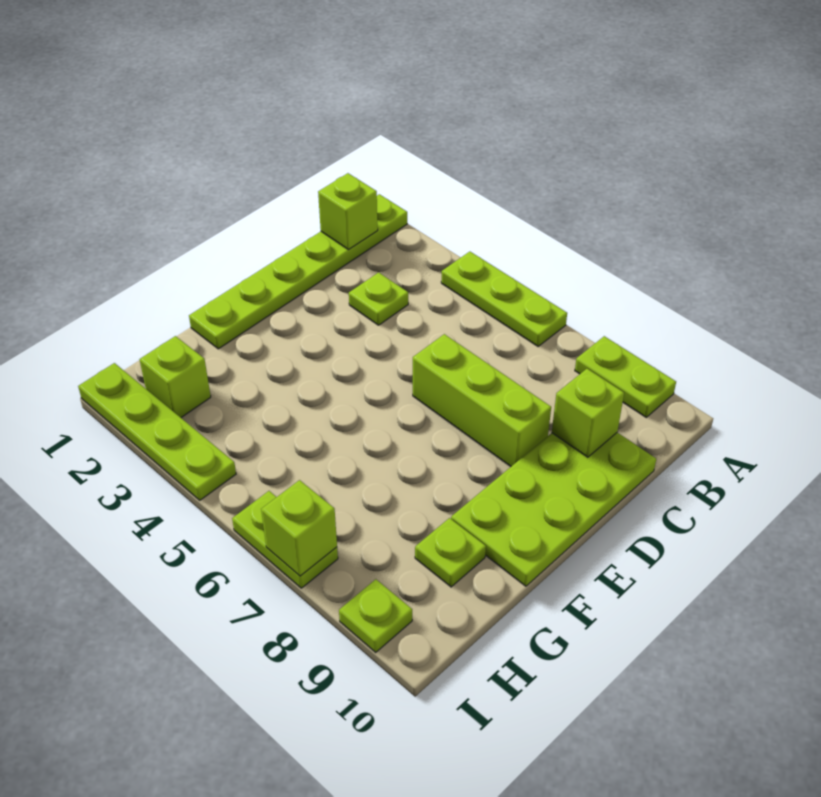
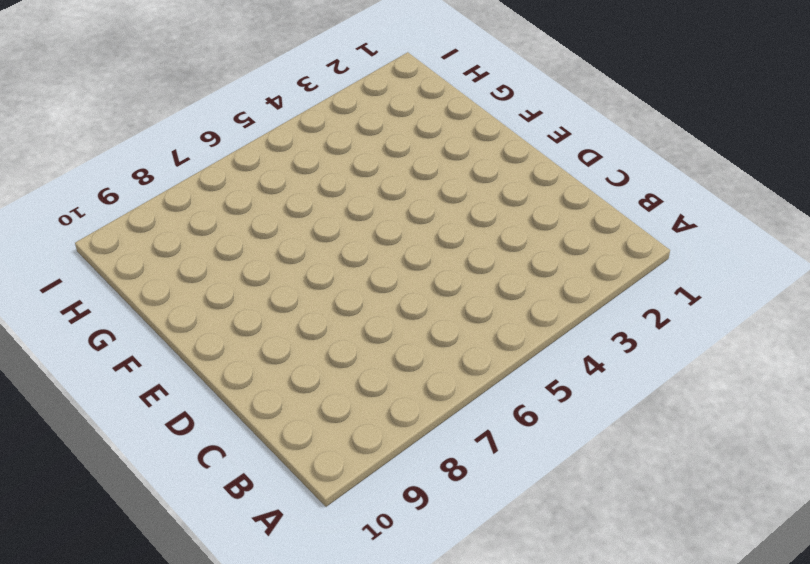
none -> lime plate A1:F1 level 1
none -> lime plate A4:A6 level 1
none -> lime plate A8:A9 level 1

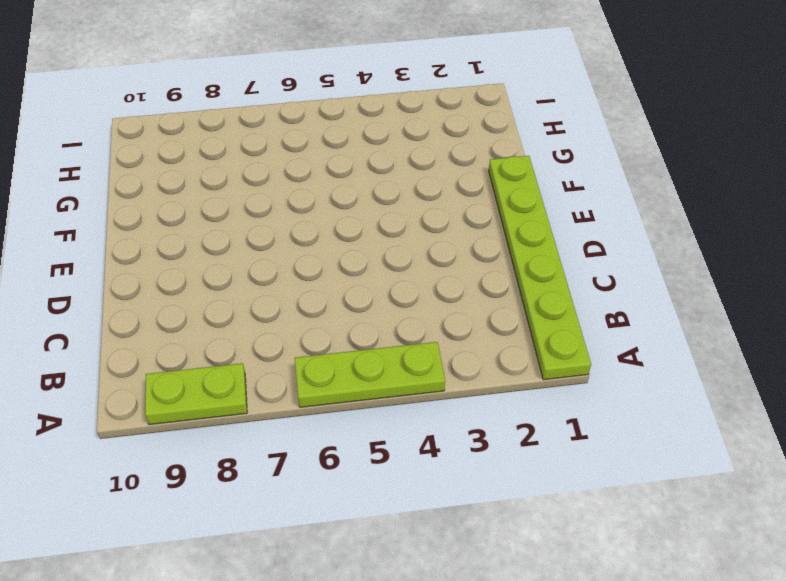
none -> lime plate C3 level 1
none -> lime plate C9:F10 level 1
none -> lime brick D6:D8 level 1

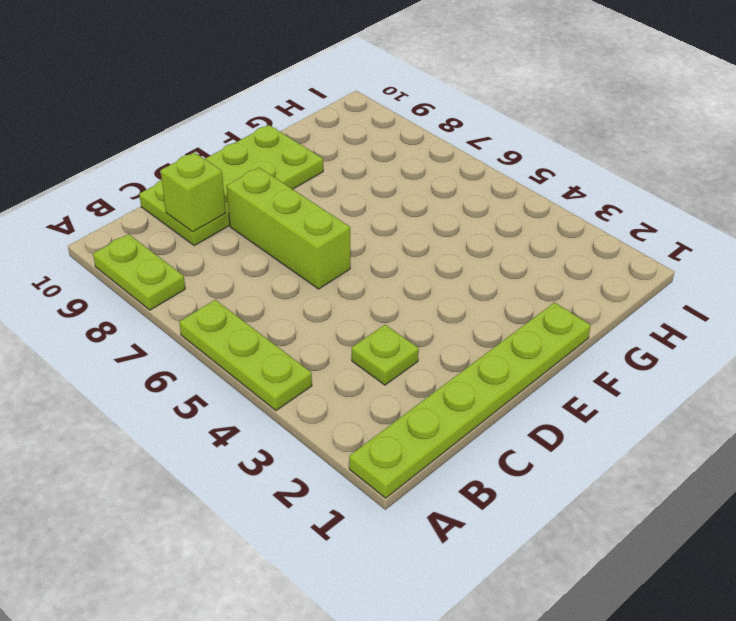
none -> lime plate G9 level 1
none -> lime brick H2 level 1
none -> lime plate I1:I4 level 1

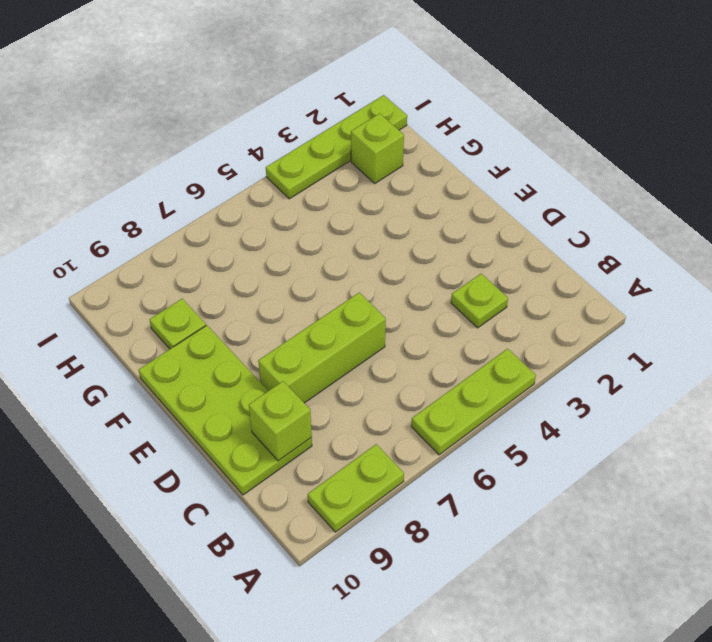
none -> lime plate A1:F1 level 1
none -> lime plate I6:I7 level 1
none -> lime plate I9 level 1

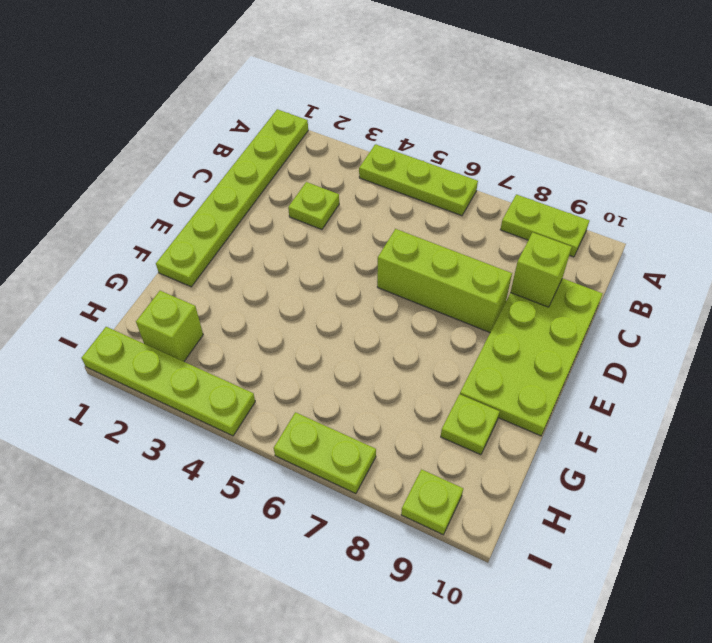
none -> lime brick B1 level 2
none -> lime brick I7 level 2

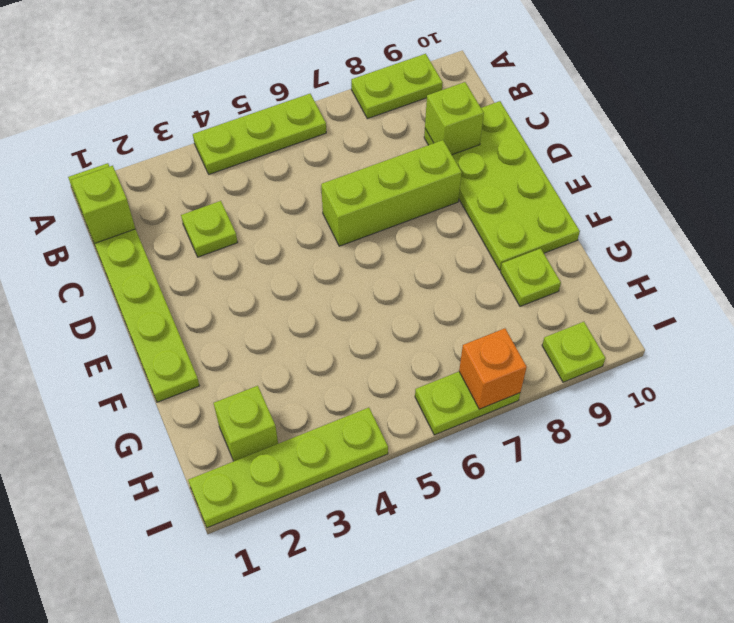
orange brick I7 level 2 -> lime brick I7 level 2

